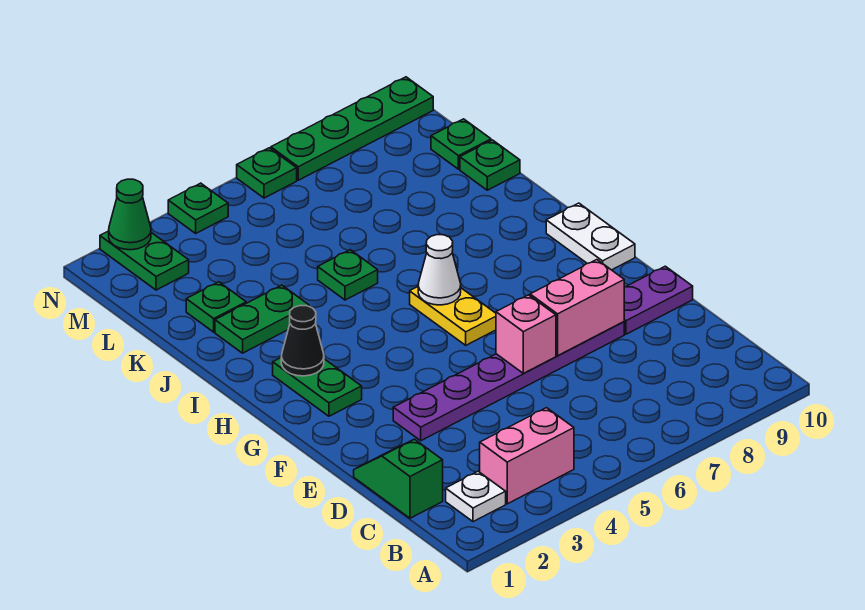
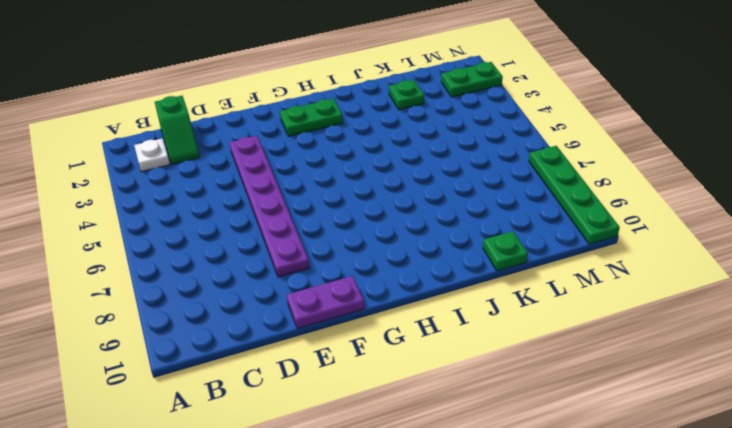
green slope C1:C2 level 1 top 1 -> green slope C1:D1 level 1 top C
purple plate E10:F10 level 1 -> purple plate E9:E10 level 1
none -> pink brick B3:B4 level 1
none -> yellow plate G6:H6 level 1
none -> white plate G10:H10 level 1

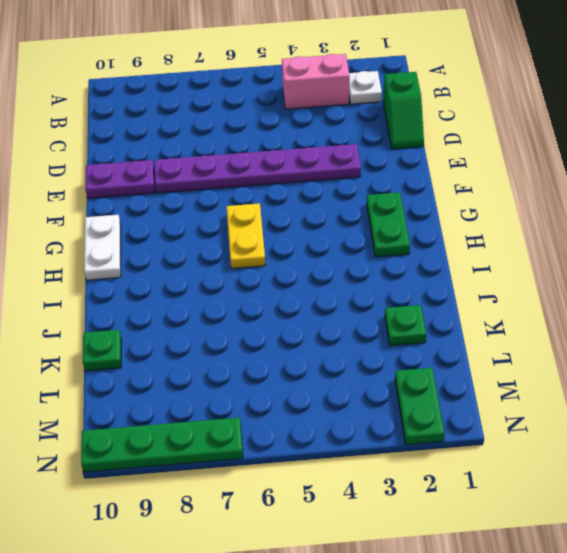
none -> green plate J2:J3 level 1
none -> green plate J5 level 1
none -> green plate L10 level 1

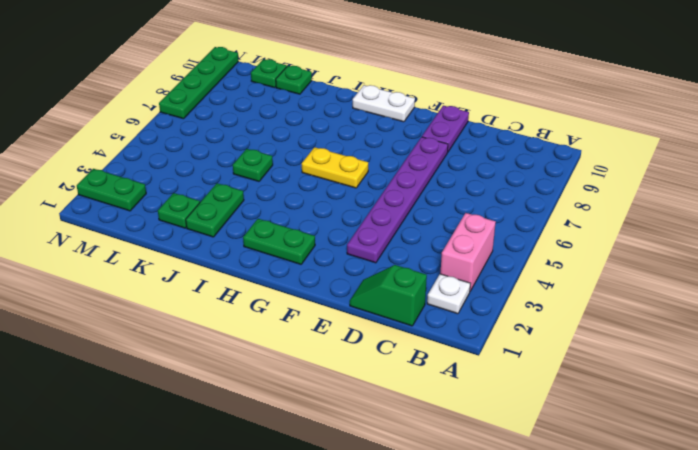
none -> green plate N4 level 1
none -> green plate N6 level 1
none -> pink brick E6 level 2

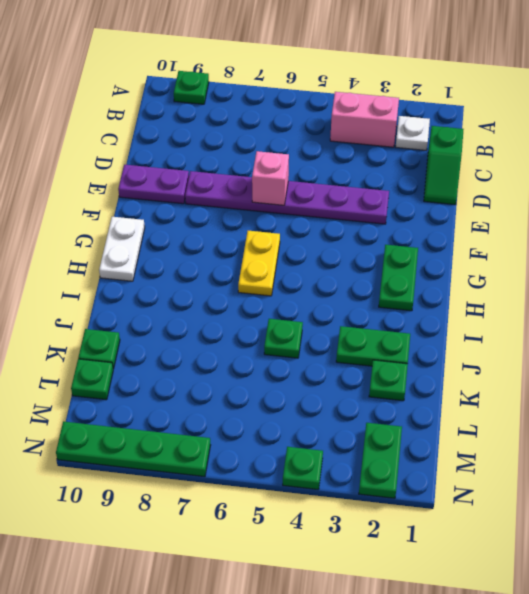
green plate A9 level 1 -> green plate N6 level 1
none -> pink brick E7:E8 level 2
none -> black cone H2 level 2
none -> white cone H6 level 2

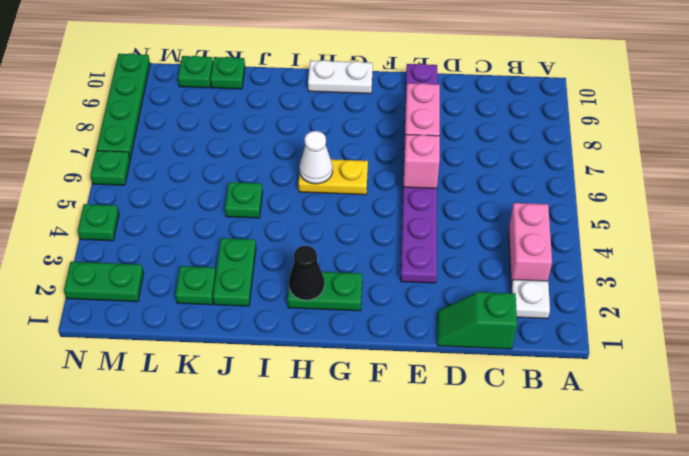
none -> green cone N2 level 2

